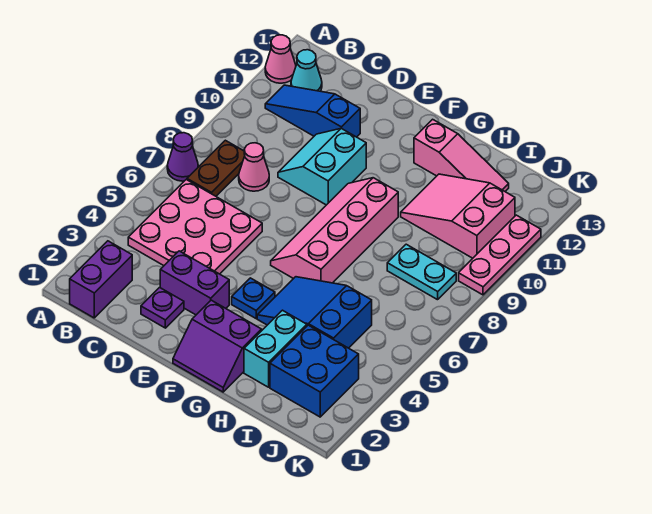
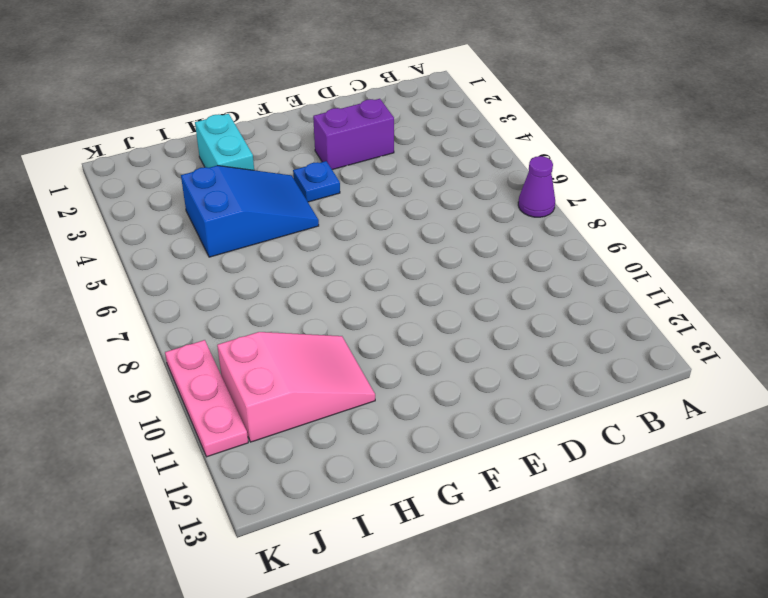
none -> pink cone A12 level 1
none -> purple brick B1:B2 level 1
none -> pink plate B4:D6 level 1

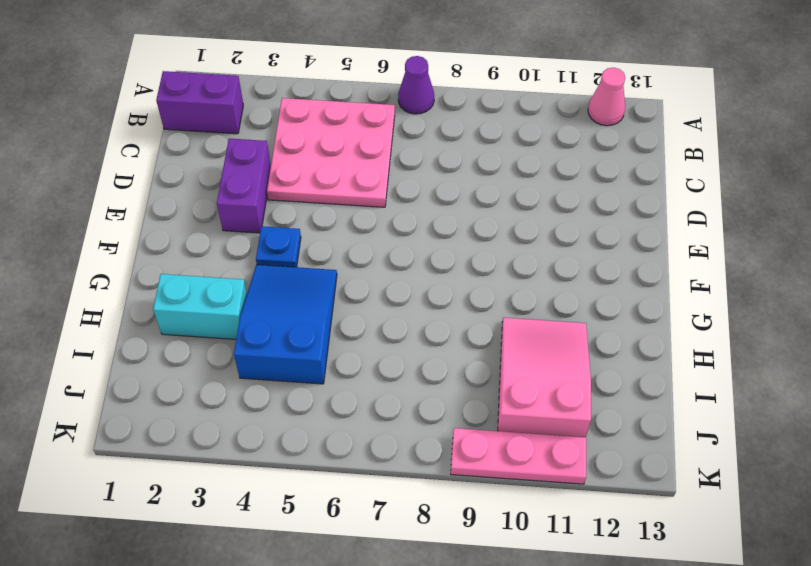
none -> brown plate B7:B8 level 1
none -> blue slope B11:D11 level 1 top D
none -> cyan cone B12 level 1

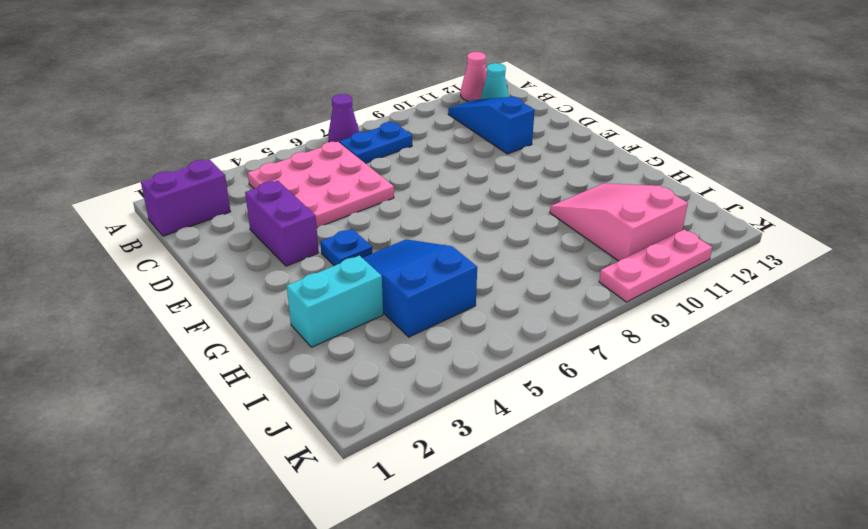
blue plate B7:B8 level 1 -> brown plate B7:B8 level 1
none -> pink cone C8 level 1
none -> purple plate D2 level 1
none -> cyan slope D9:E10 level 1 top E

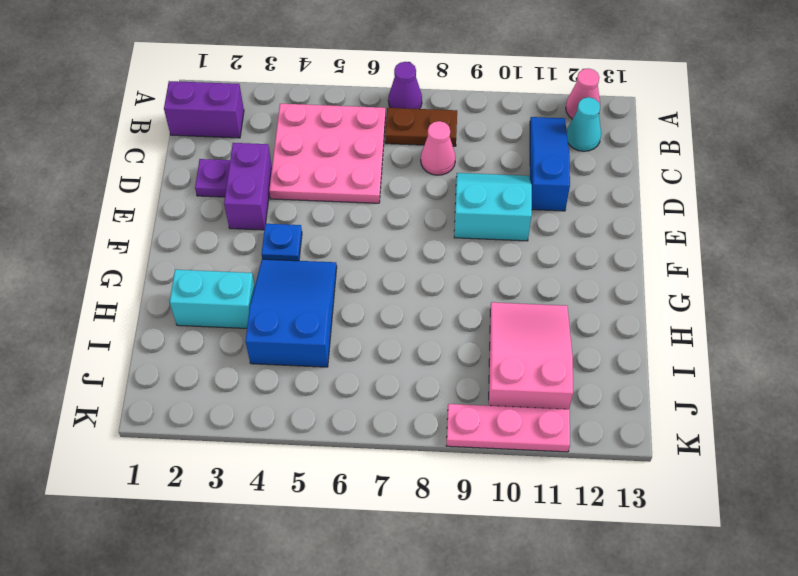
none -> purple slope F1:G2 level 1 top 2
none -> pink slope F6:G9 level 1 top G
none -> pink slope G12:I12 level 1 top G

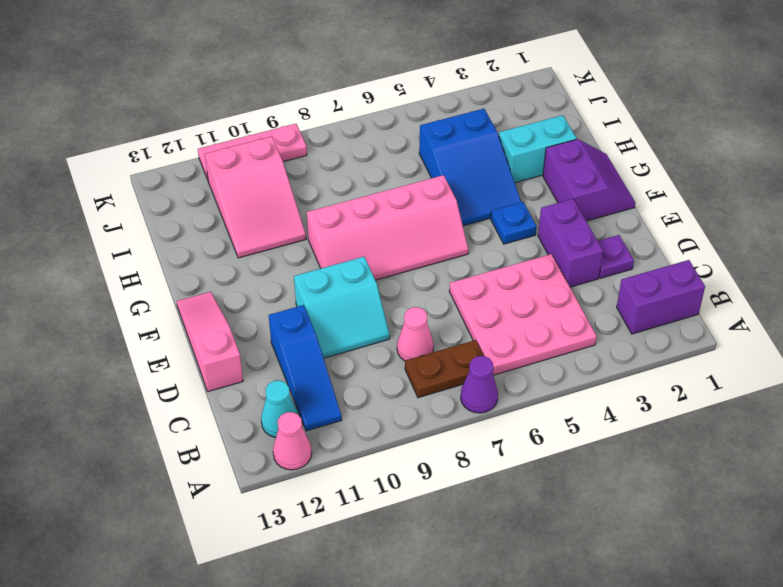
pink slope D13:F13 level 1 top D -> pink slope G12:I12 level 1 top G
none -> blue brick I2:J3 level 1
none -> cyan plate I8:J8 level 1

